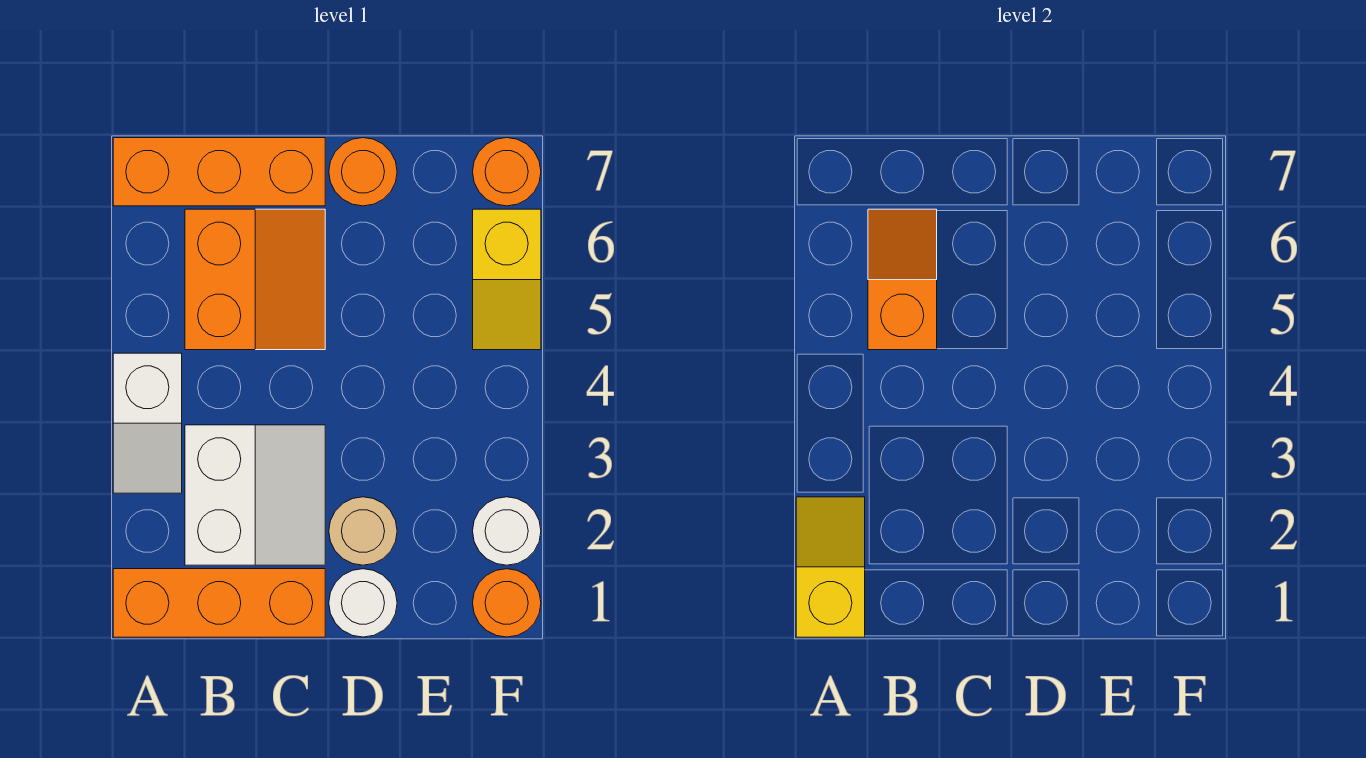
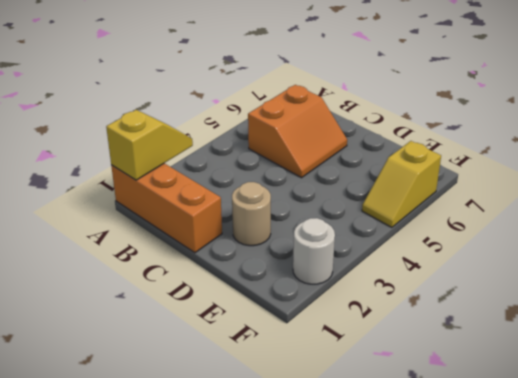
none -> white slope A3:A4 level 1 top 4
none -> orange brick A7:C7 level 1
none -> white slope B2:C3 level 1 top B

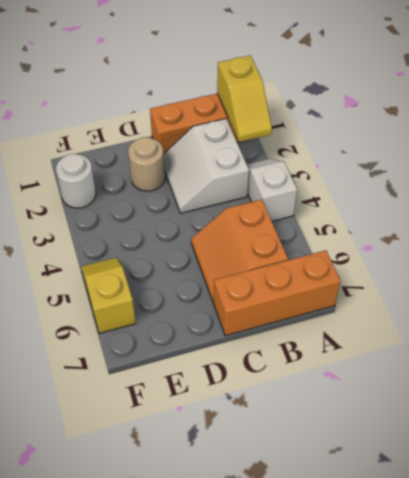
none -> white round brick D1 level 1
none -> orange round brick D7 level 1
none -> orange round brick F1 level 1

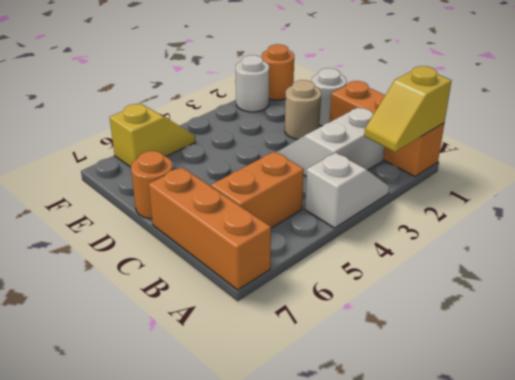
none -> orange round brick F7 level 1
none -> orange slope B5:B6 level 2 top 5

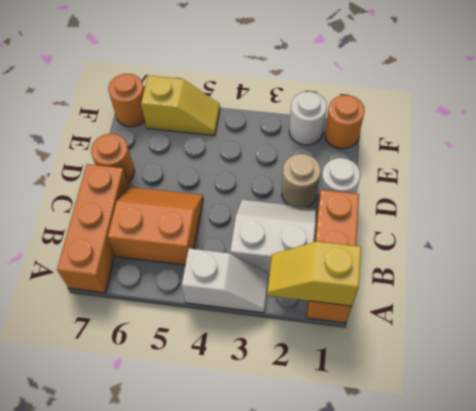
none -> orange slope B5:B6 level 2 top 5

